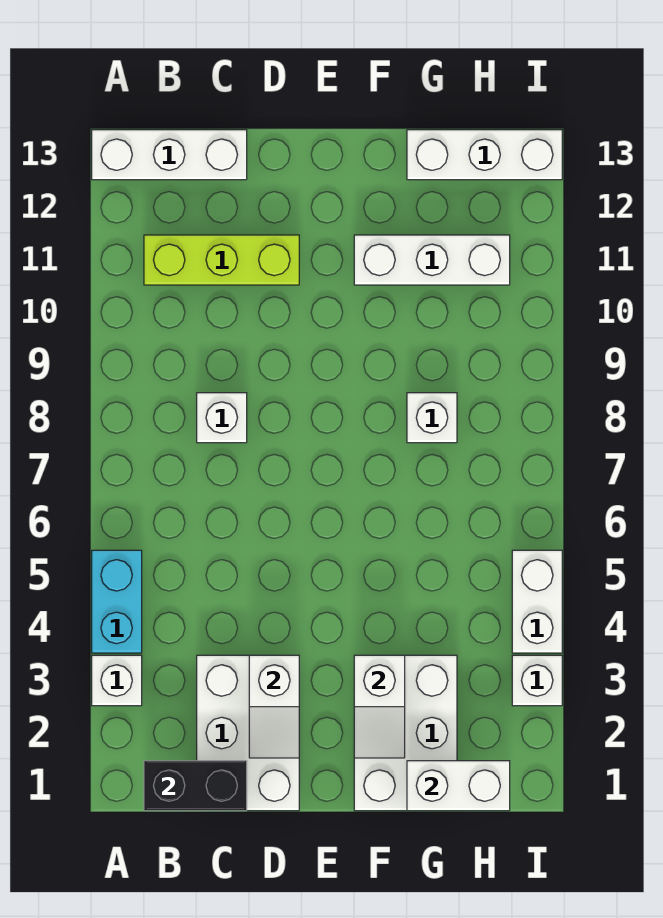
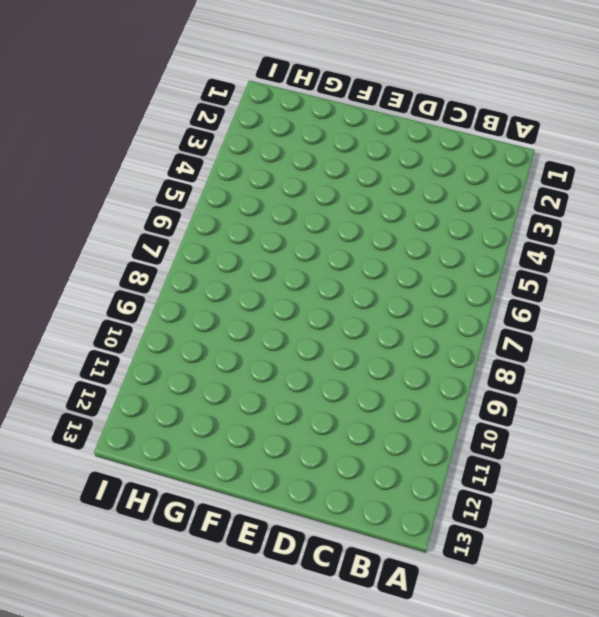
none -> white brick A3 level 1
none -> cyan brick A4:A5 level 1
none -> white brick A13:C13 level 1

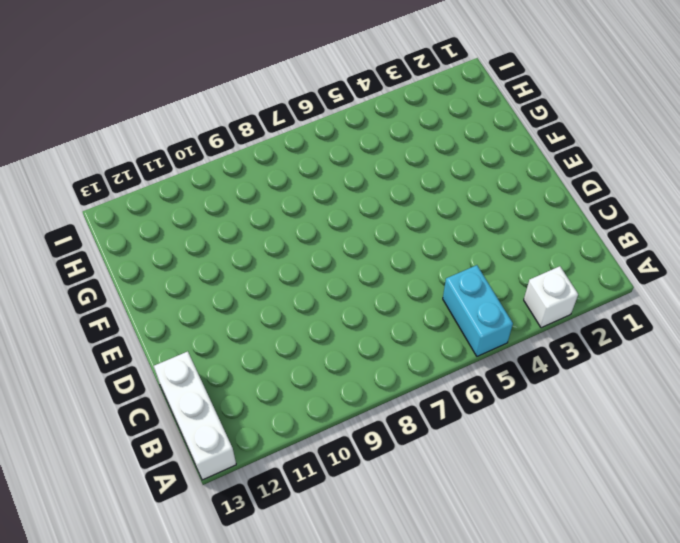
cyan brick A5:B5 level 1 -> cyan brick A4:A5 level 1
none -> lime brick B11:D11 level 1
none -> white brick C1:D3 level 1
none -> white brick C8 level 1

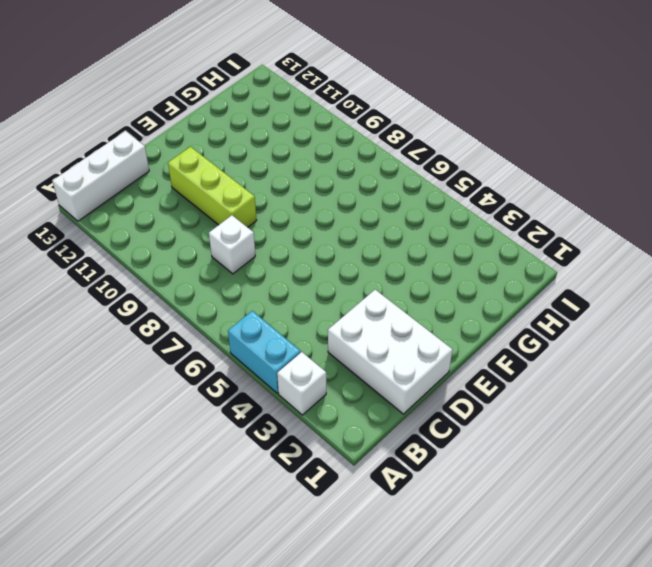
lime brick D9:D11 level 1 -> lime brick B11:D11 level 1
none -> white brick F1:G3 level 1
none -> white brick F11:H11 level 1
none -> white brick G8 level 1

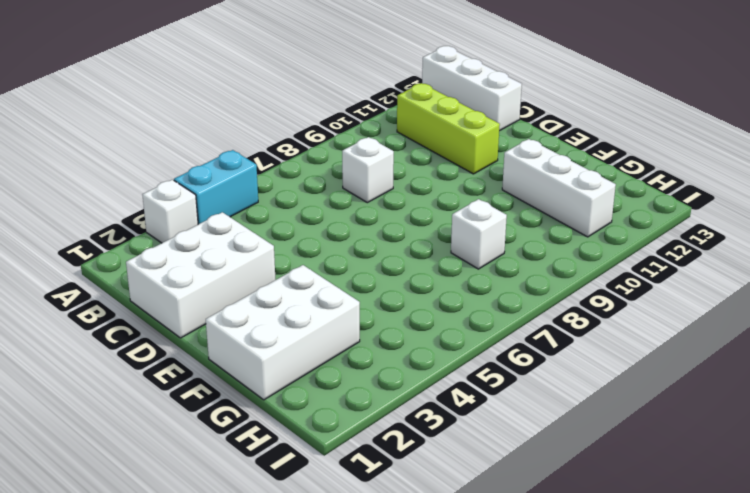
none -> white brick G13:I13 level 1
none -> white brick I3 level 1
none -> white brick I4:I5 level 1

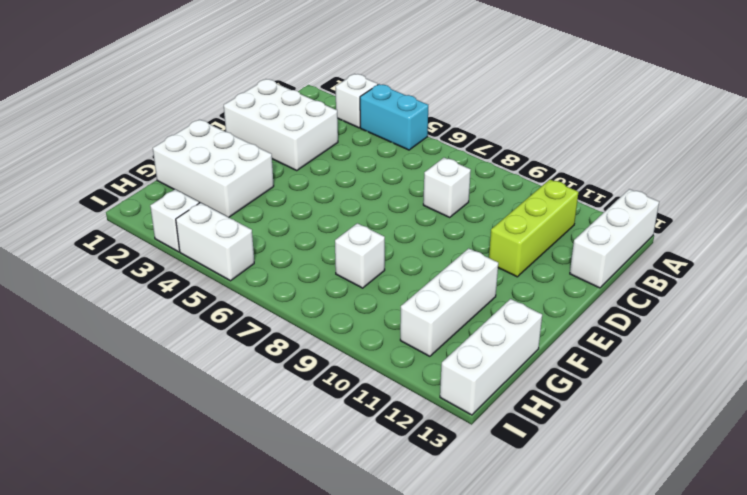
none -> black brick B1:C1 level 2
none -> white slope D2:D3 level 2 top 3
none -> white slope F2:F3 level 2 top 3

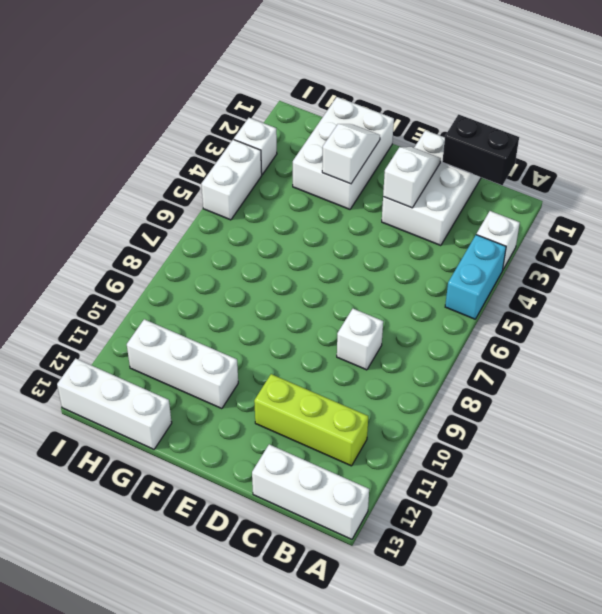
none -> white brick G8 level 1
none -> white brick G1:H1 level 2

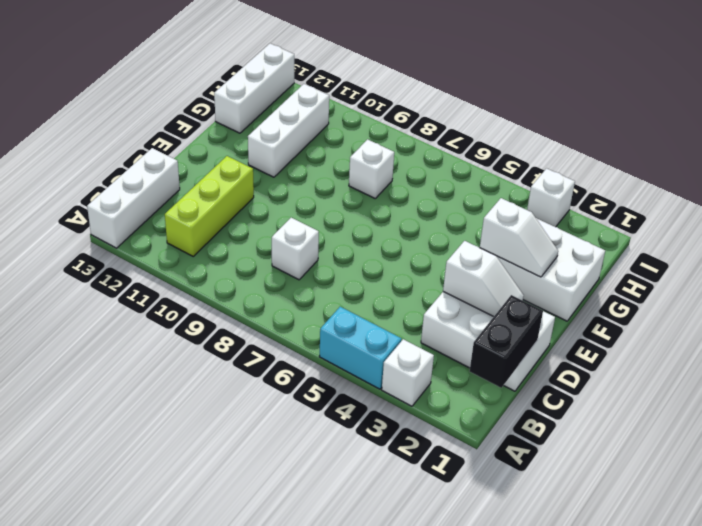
none -> white brick I4:I5 level 1
none -> white brick G1:H1 level 2

